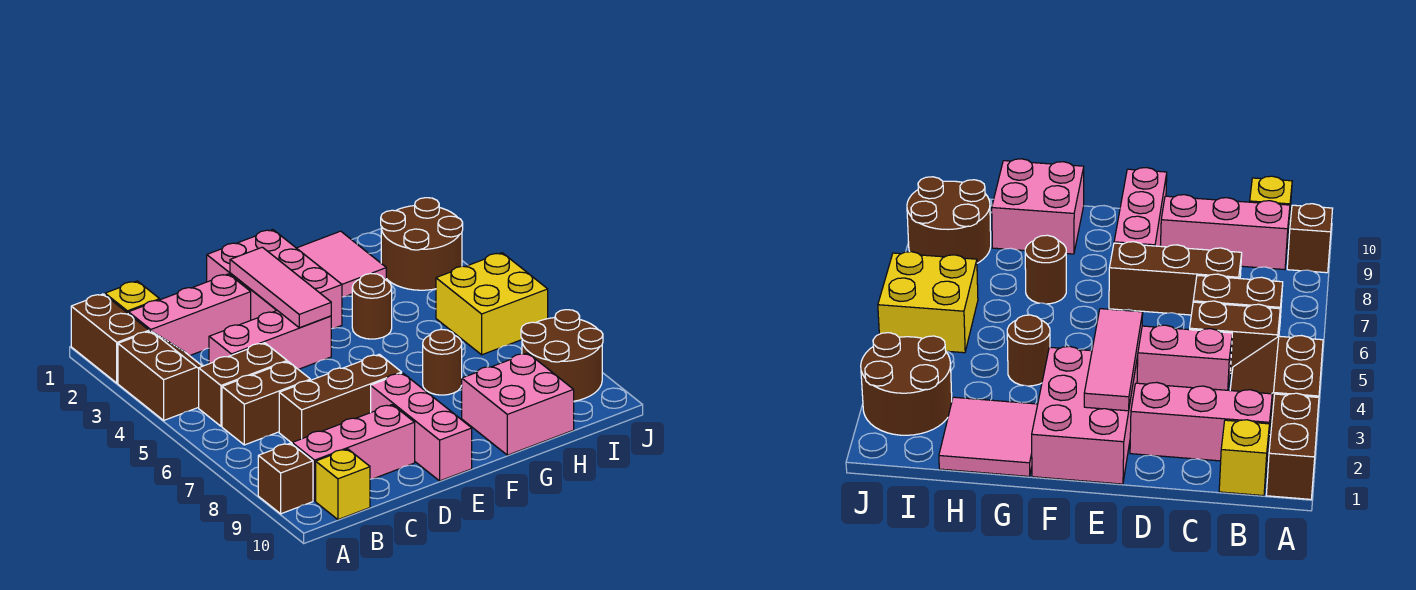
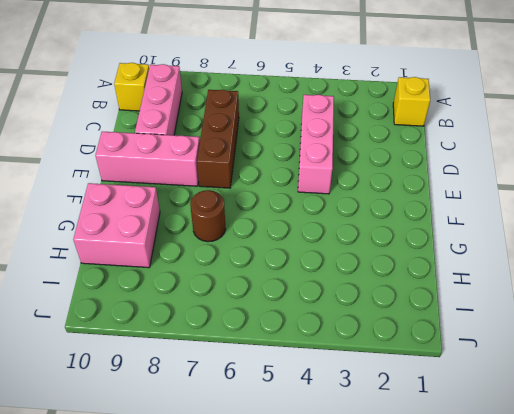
none -> brown brick A1:A2 level 1
none -> brown slope A3:B4 level 1 top A
none -> brown brick A9 level 1

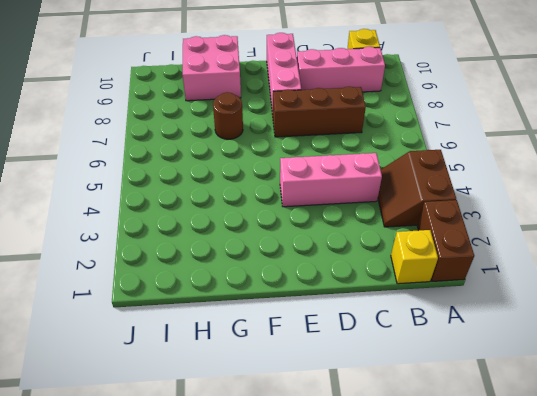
none -> brown brick A9 level 1
none -> pink brick B2:D2 level 1
none -> brown brick B5:C5 level 1

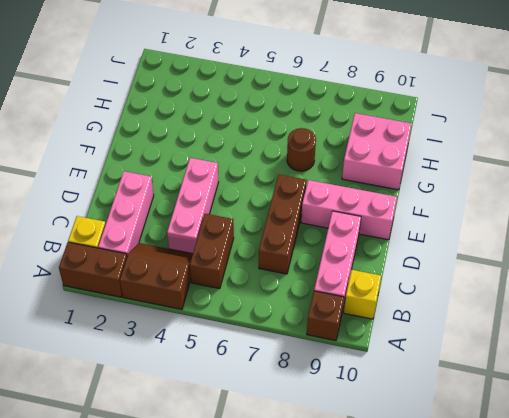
none -> brown brick B6:C6 level 1
none -> pink brick E1:F3 level 1
none -> pink tile G1:H2 level 1

